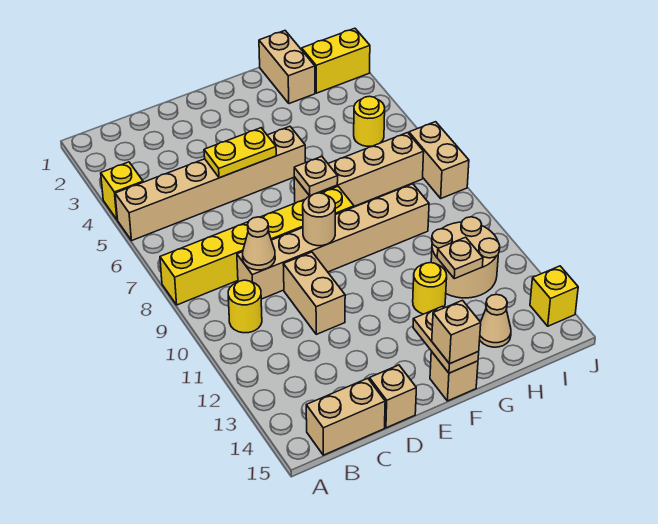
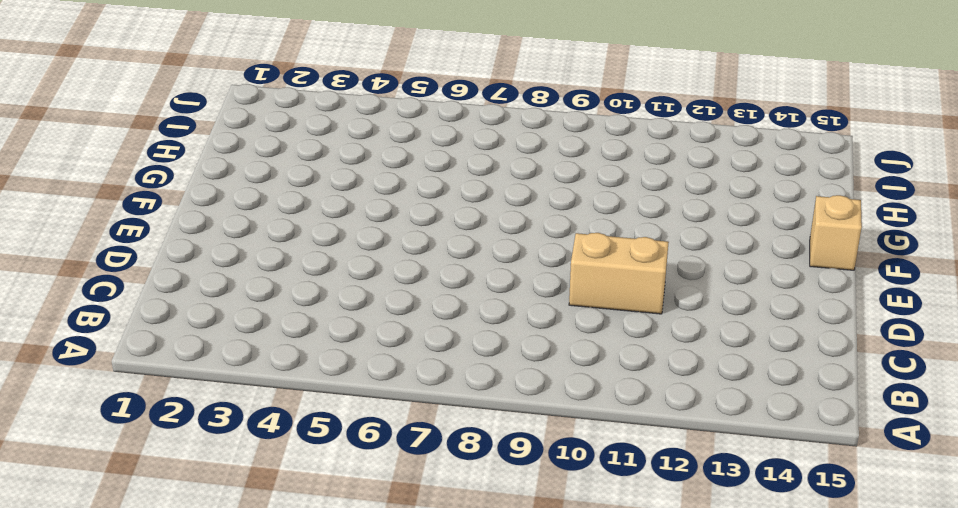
none -> yellow brick A4 level 1
none -> tan brick A5:F5 level 1
none -> yellow brick A8:F8 level 1

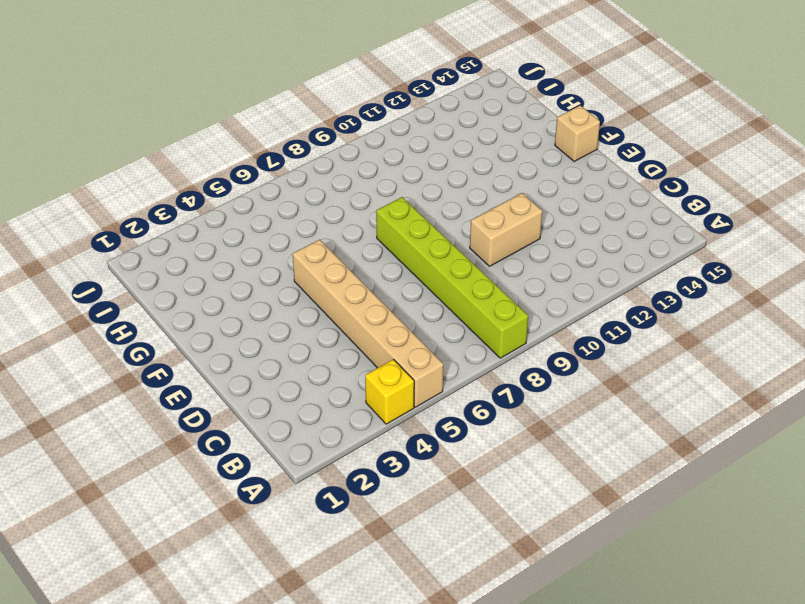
lime brick A8:F8 level 1 -> yellow brick A8:F8 level 1
none -> yellow round brick B10 level 1
none -> tan brick B15:C15 level 1
none -> tan brick C9:H9 level 1

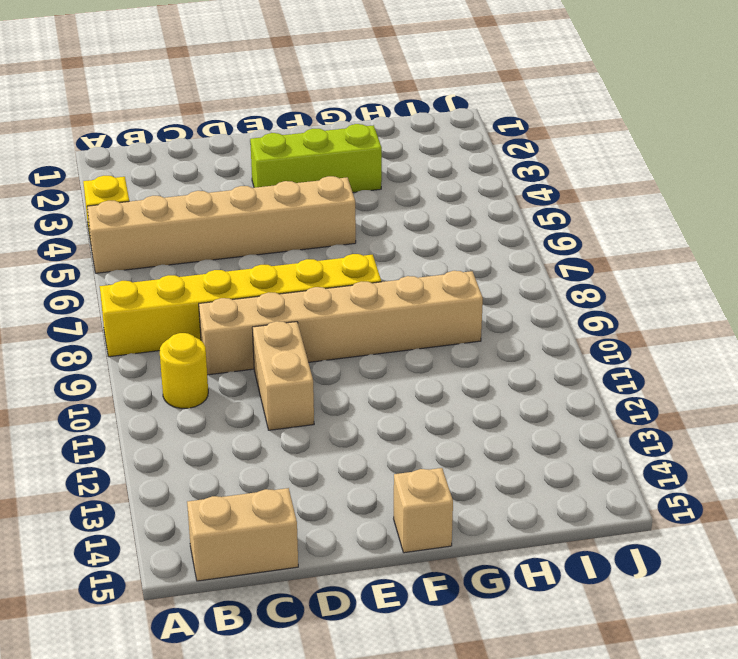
lime brick E3:G3 level 1 -> none
none -> tan brick D15 level 1
none -> tan brick F7:I7 level 1
none -> yellow round brick G12 level 1

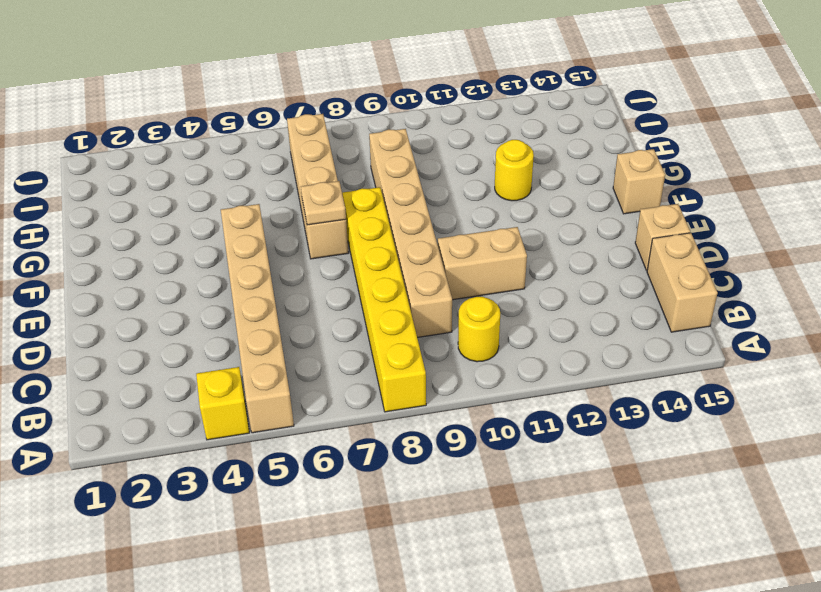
none -> tan brick H1:H2 level 1
none -> tan round brick H11:I12 level 1
none -> tan cone H14 level 1

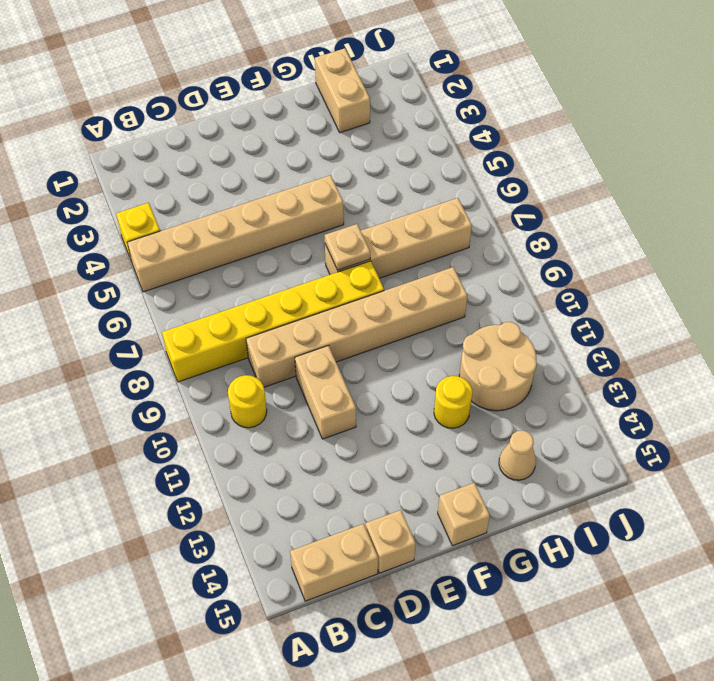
none -> yellow brick I2:J2 level 1
none -> yellow round brick I5 level 1
none -> tan brick J7:J8 level 1

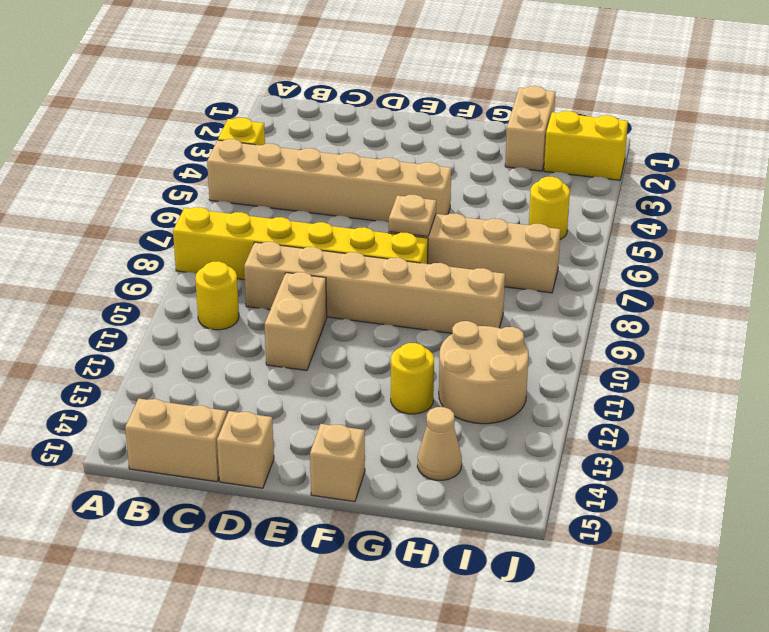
none -> tan brick J7:J8 level 1
none -> yellow brick J14 level 1
none -> tan cone C9 level 2

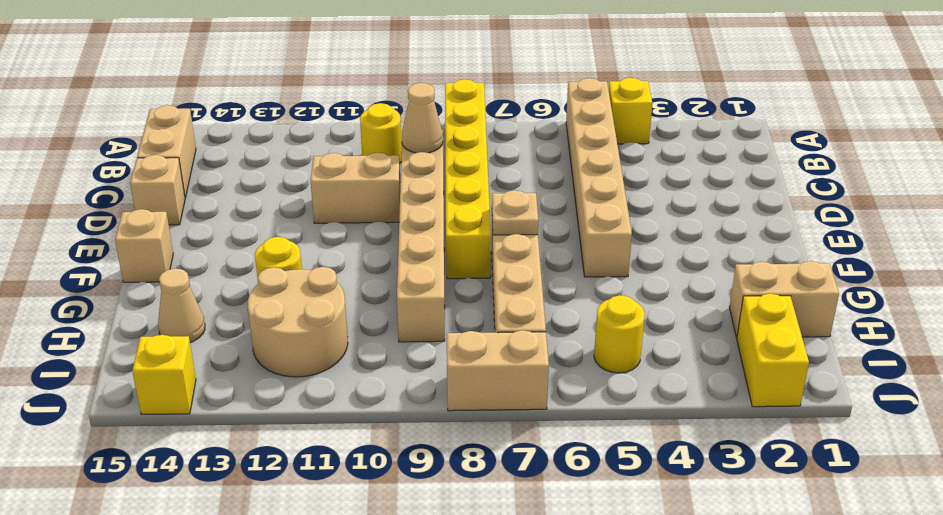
none -> yellow plate D5:E5 level 2
none -> tan round brick E9 level 2
none -> tan plate F14:F15 level 2

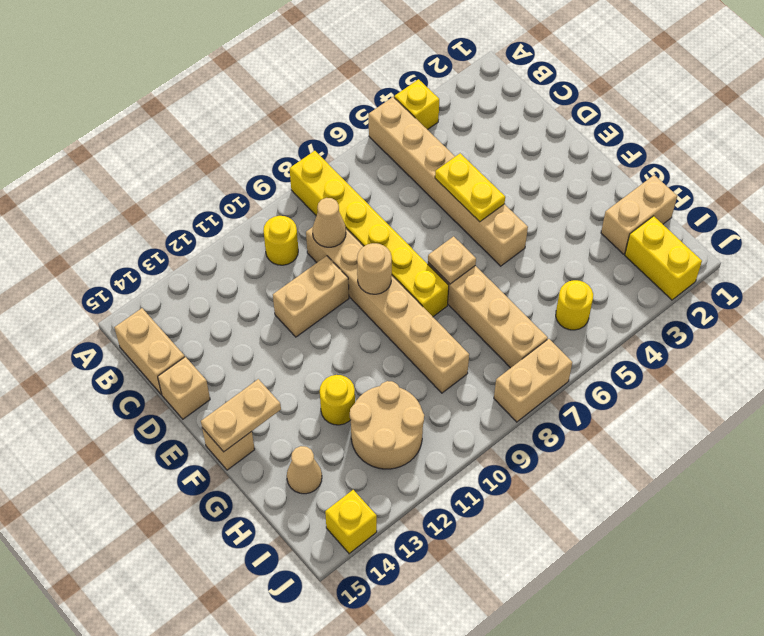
none -> tan plate H12 level 2
none -> tan brick F15 level 3

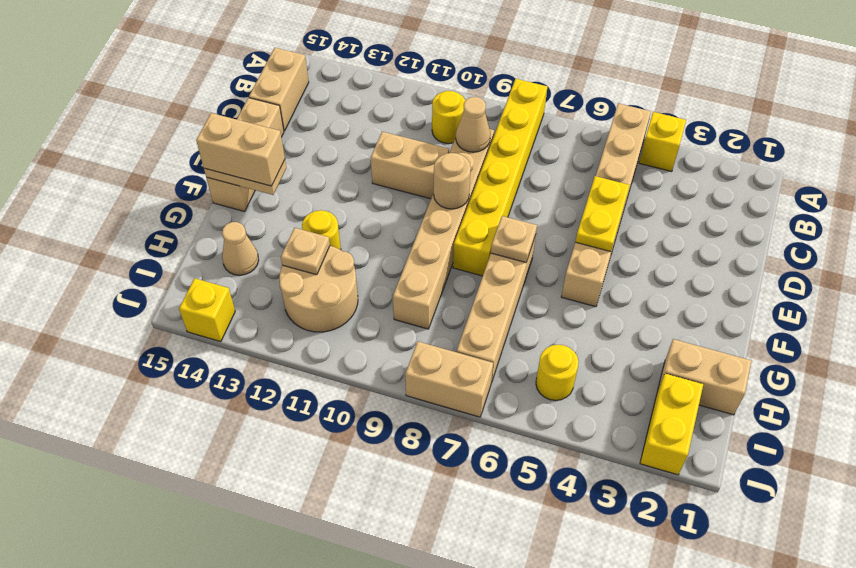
tan brick F14:F15 level 3 -> tan brick F15 level 3

